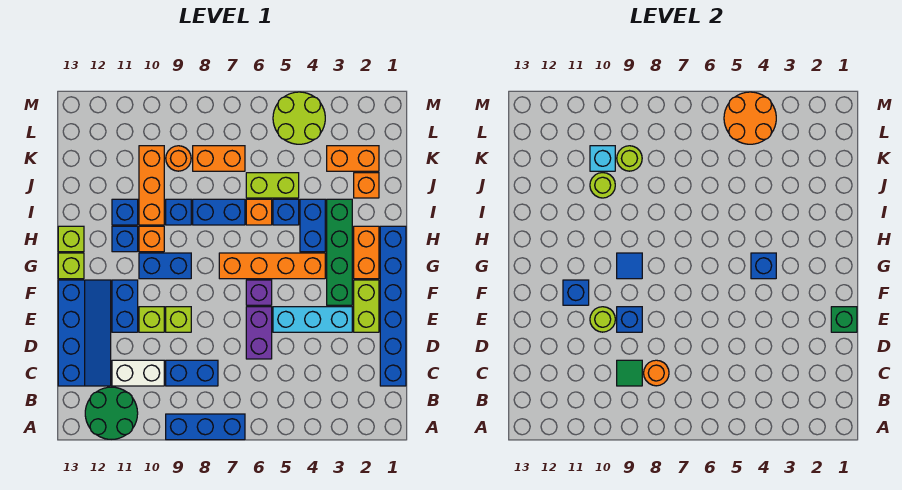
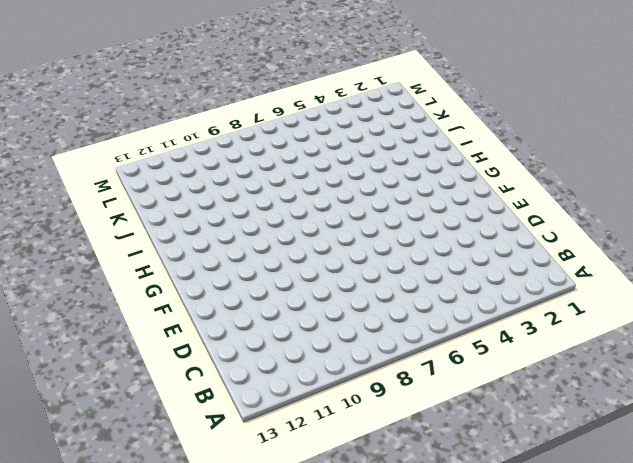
none -> blue brick A7:A9 level 1
none -> green round brick A11:B12 level 1
none -> blue brick C1:H1 level 1
none -> blue brick C8:C9 level 1

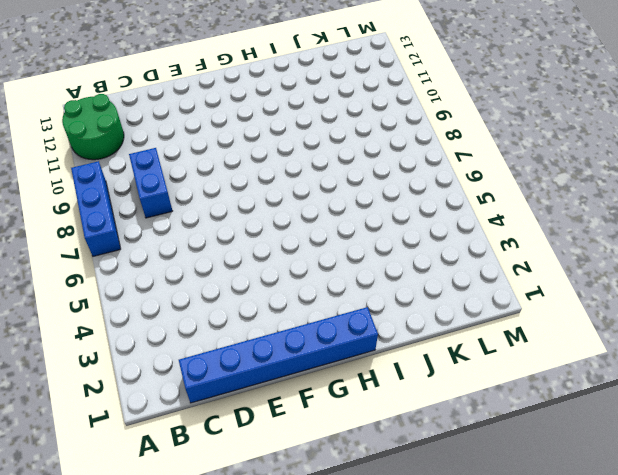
none -> white brick C10:C11 level 1
none -> blue slope C12:F13 level 1 top 13
none -> purple brick D6:E6 level 1
none -> lime brick E2:F2 level 1

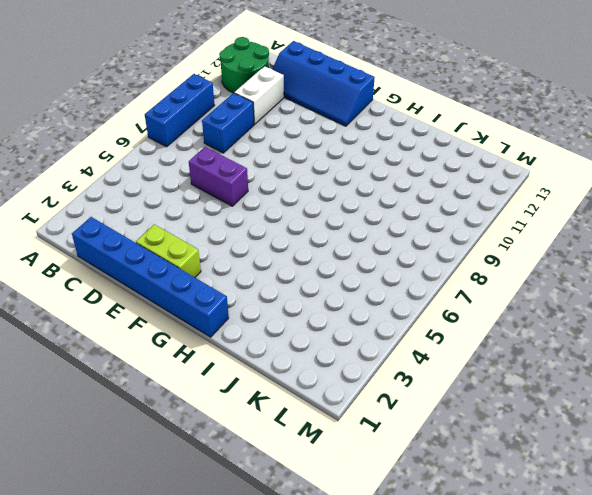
none -> cyan brick E3:E5 level 1
none -> lime brick E9 level 1
none -> lime brick E10 level 1
none -> blue brick E11:F11 level 1

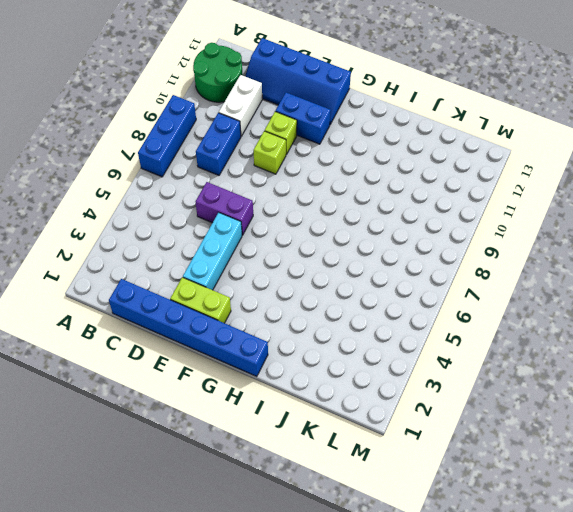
none -> green brick F3:I3 level 1
none -> purple brick F6 level 1
none -> orange brick G2:H2 level 1
none -> orange brick G4:G7 level 1

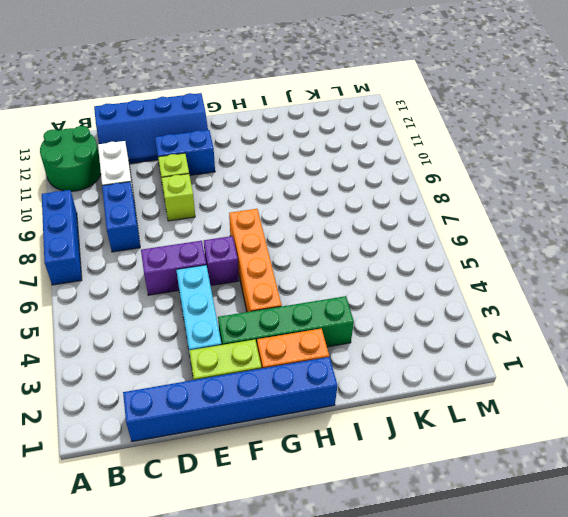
none -> blue brick G9:G10 level 1
none -> lime brick G13 level 1
none -> blue brick H4:I4 level 1
none -> orange brick H10 level 1

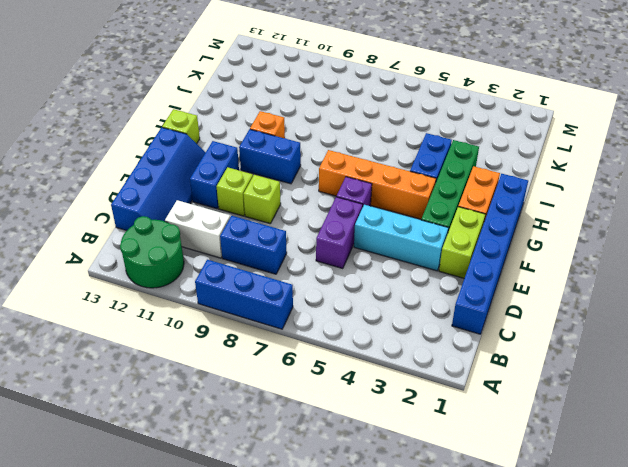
none -> blue brick H11 level 1
none -> lime brick H13 level 1
none -> blue brick I5 level 1
none -> orange brick I6 level 1

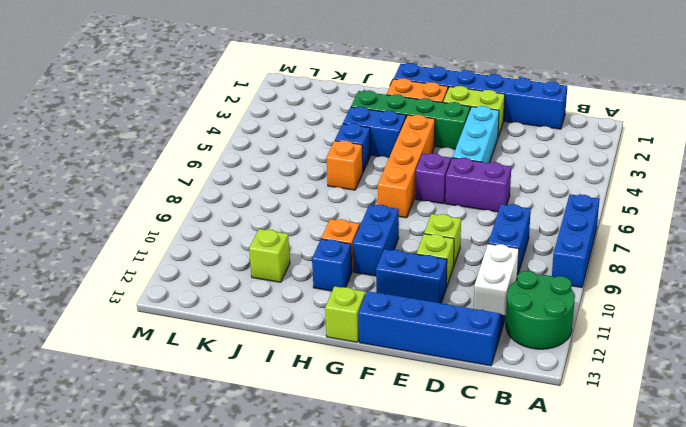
lime brick J11 level 1 -> lime brick H13 level 1
none -> blue brick I7:I8 level 1
none -> blue brick I9 level 1
none -> orange brick I10:K10 level 1
none -> blue brick I11 level 1

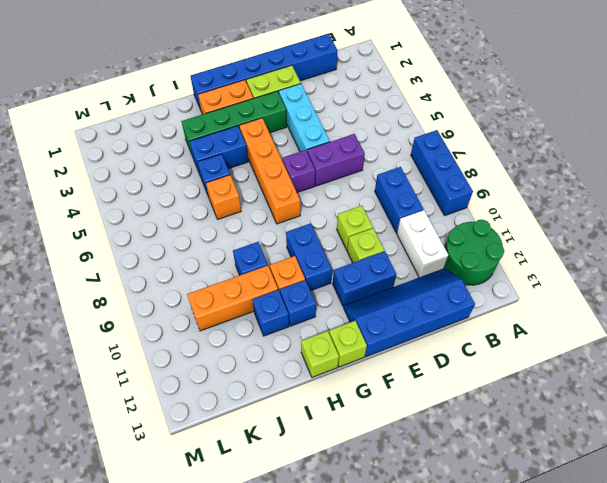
none -> blue brick I7:I8 level 1
none -> orange brick J2 level 1
none -> lime brick J5:J6 level 1
none -> orange brick K2:K3 level 1

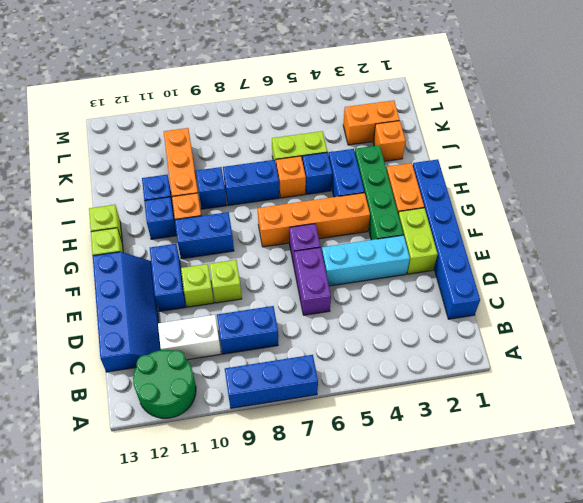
none -> orange brick K7:K8 level 1
none -> orange round brick K9 level 1
none -> lime round brick L4:M5 level 1
none -> orange round brick C8 level 2

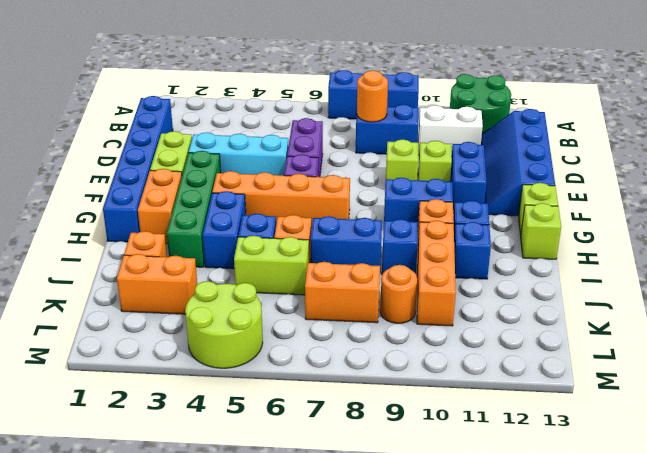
none -> green tile C9 level 2
none -> green brick E1 level 2
none -> blue brick E9 level 2
none -> lime round brick E10 level 2

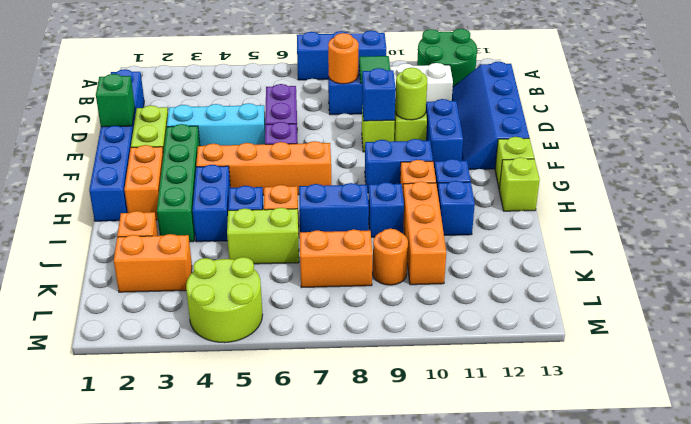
none -> blue brick F11 level 2
none -> blue brick G4 level 2
none -> blue tile G9 level 2
none -> lime round brick J10 level 2

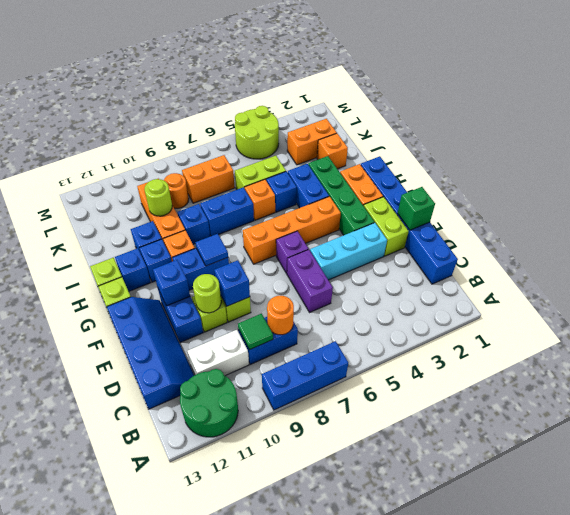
blue brick H12 level 1 -> blue brick G4 level 2
none -> lime round brick K9 level 2
none -> cyan brick K10 level 2
none -> orange round brick L4:M5 level 2

